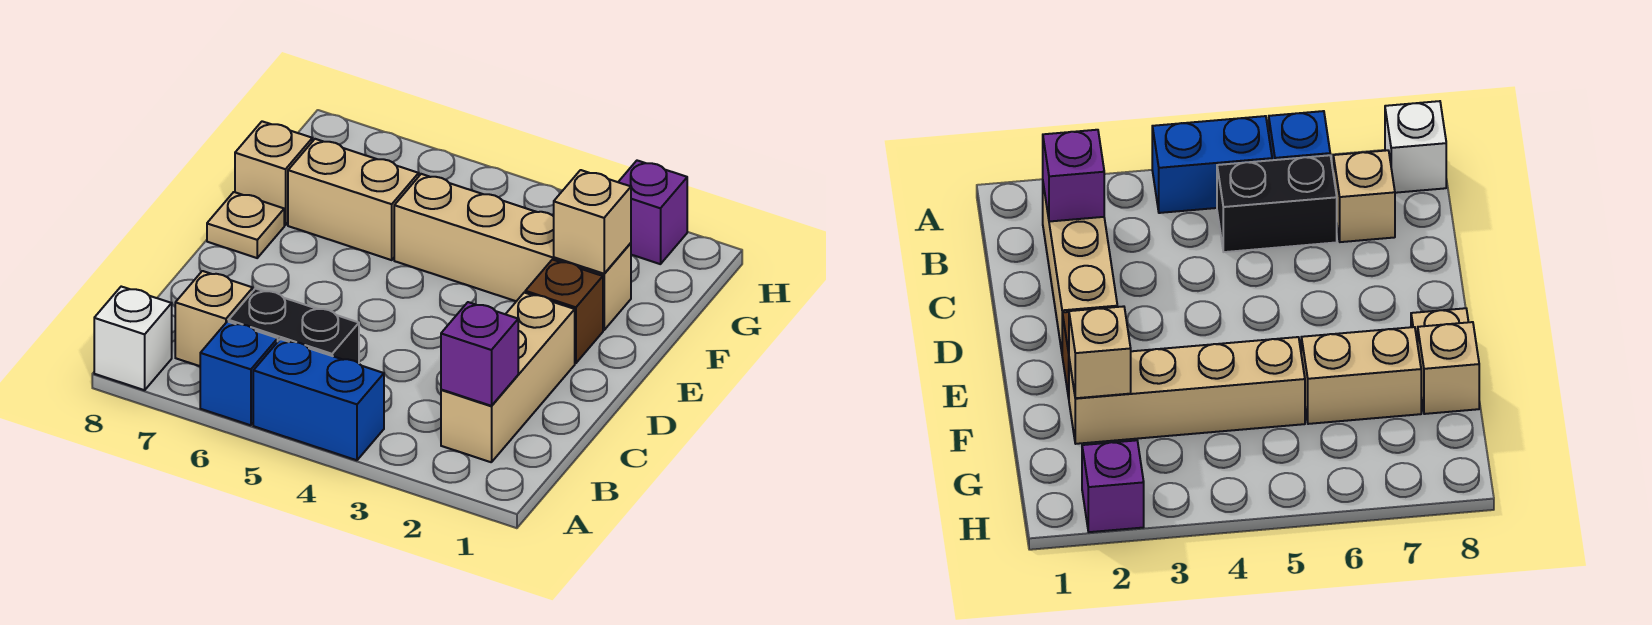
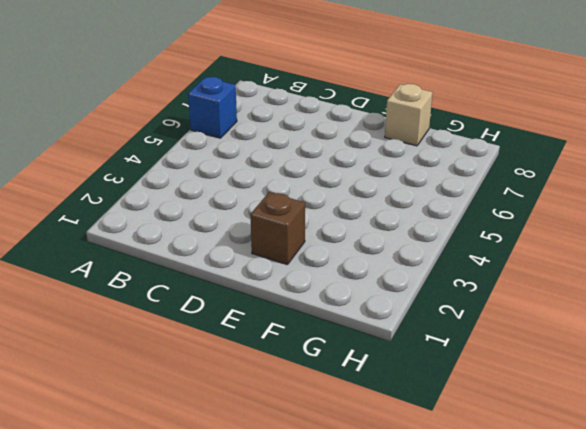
none -> blue brick A4:A5 level 1
none -> white brick A8 level 1
none -> tan brick B2:D2 level 1

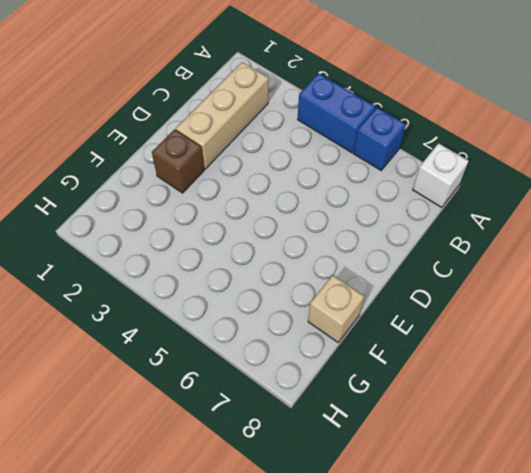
none -> black brick B5:B6 level 1
none -> tan brick B7 level 1
none -> tan plate E8 level 1

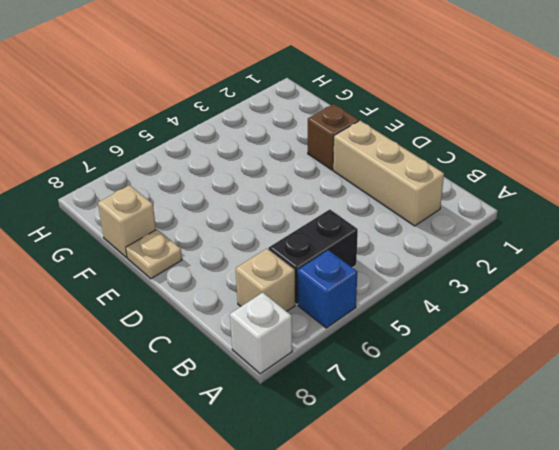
none -> blue brick A4:A5 level 1
none -> tan brick F2:F5 level 1
none -> tan brick F6:F7 level 1

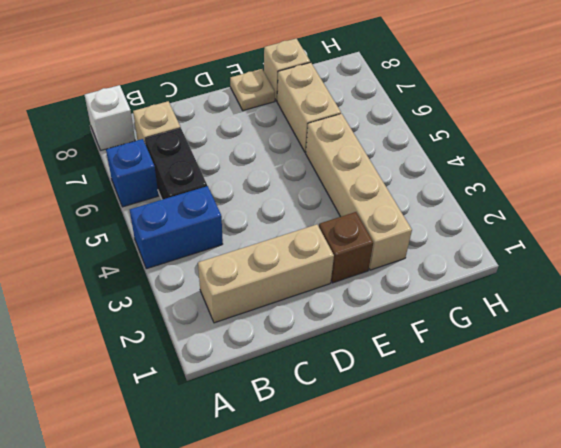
blue brick A4:B4 level 1 -> blue brick A4:A5 level 1
none -> purple brick H2 level 1
none -> purple brick B2 level 2
none -> tan brick F2 level 2

